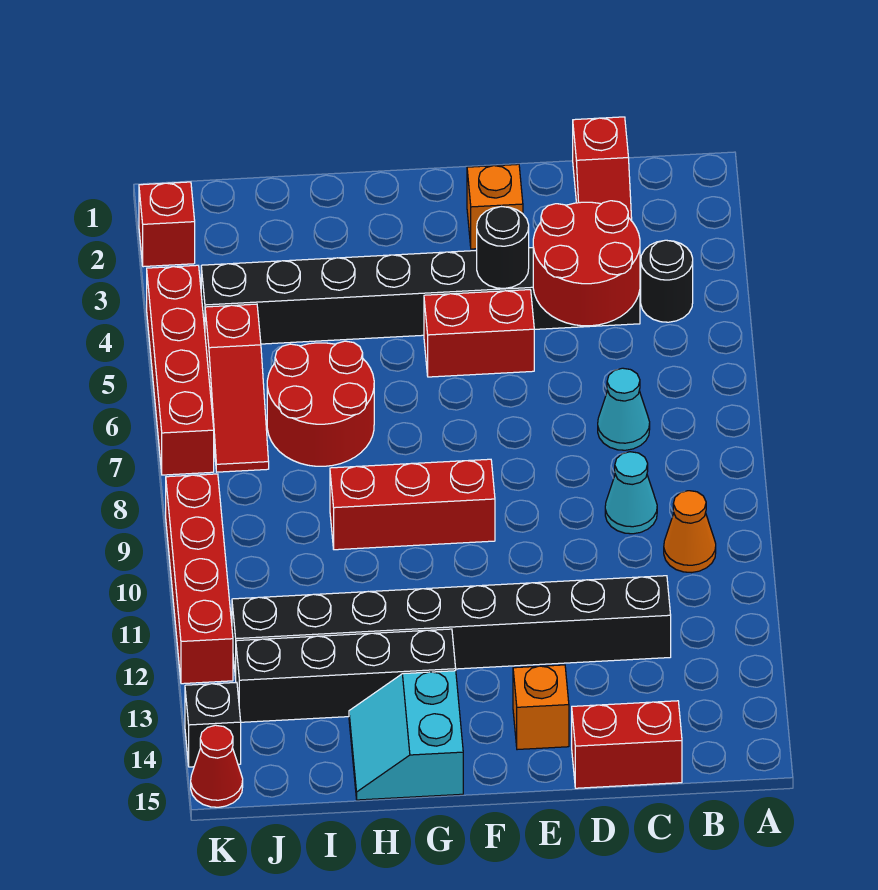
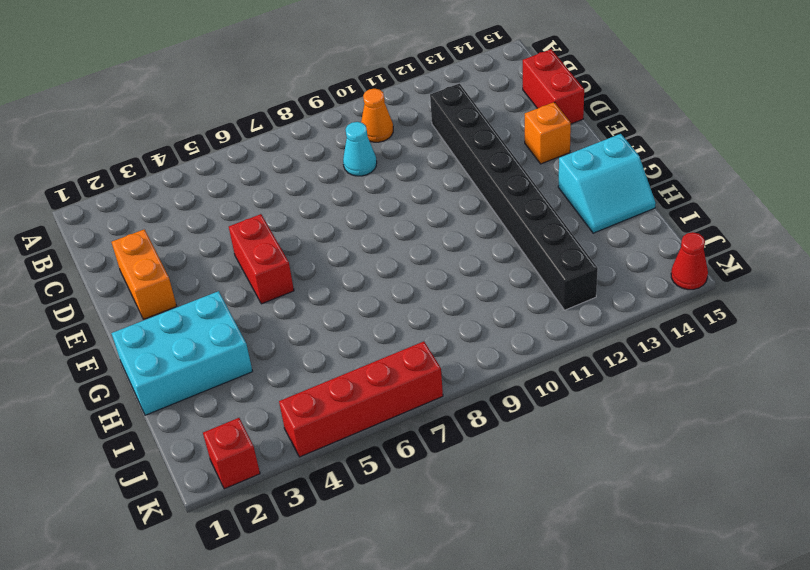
orange brick D2:E2 level 1 -> orange brick E2 level 1
cyan brick G1:H3 level 1 -> none
none -> black round brick B4 level 1
none -> red slope C1:C2 level 1 top 1
none -> black brick C4:J4 level 1

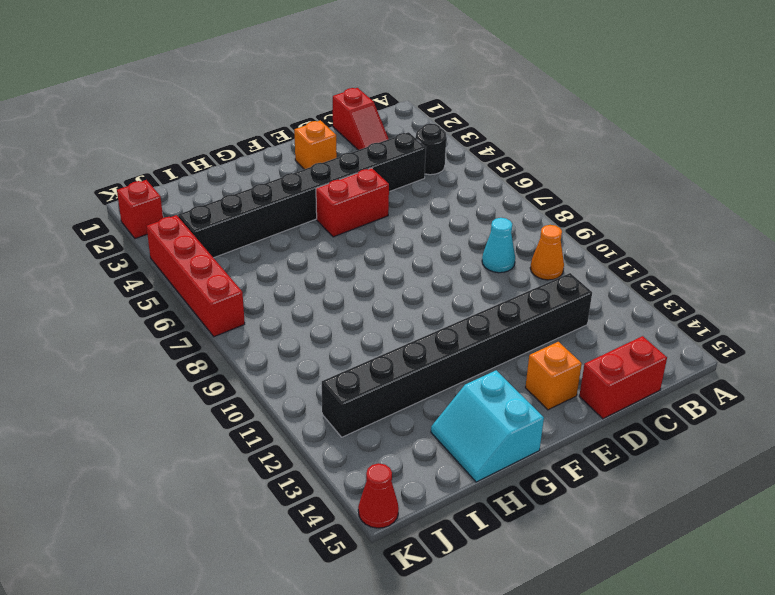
none -> cyan cone C7 level 1
none -> red brick F9:H9 level 1
none -> black brick G13:J13 level 1

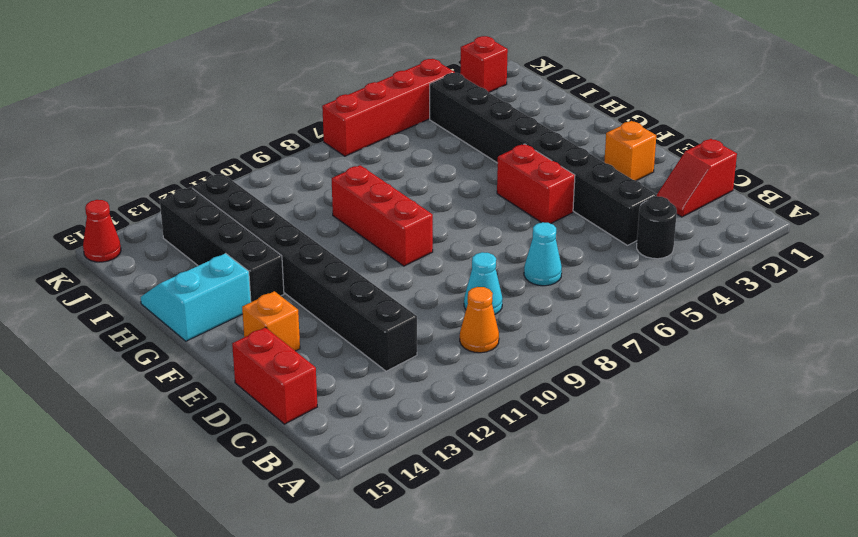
none -> red round brick H6:I7 level 1
none -> red slope J5:J7 level 1 top 5
none -> red brick K9:K12 level 1

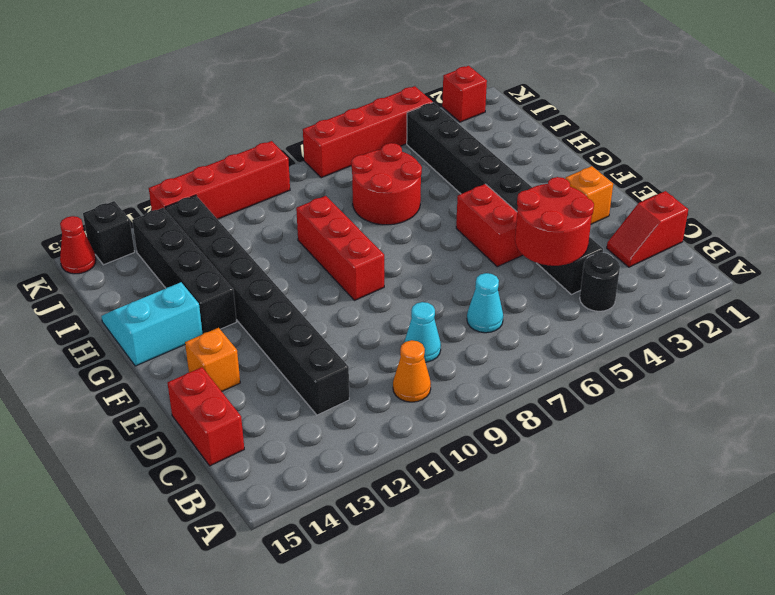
none -> red slope J5:J7 level 1 top 5
none -> black round brick E4 level 2

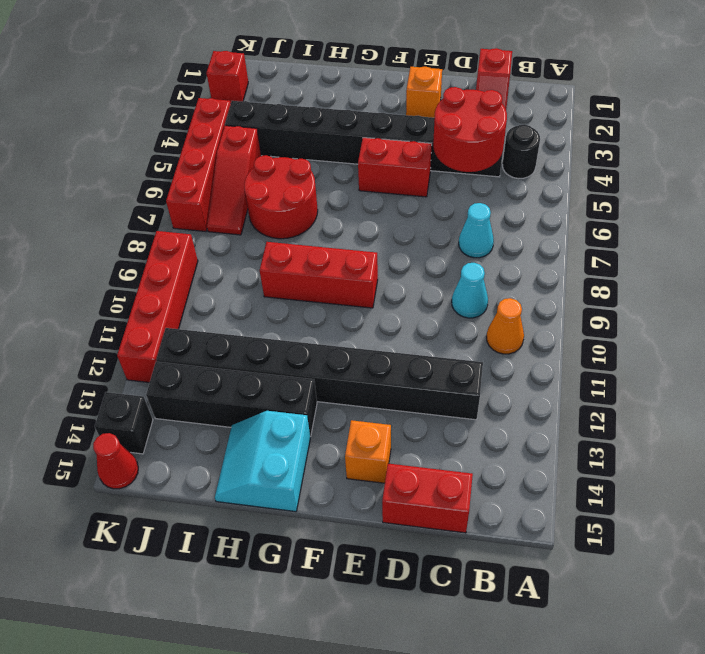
none -> black round brick E4 level 2

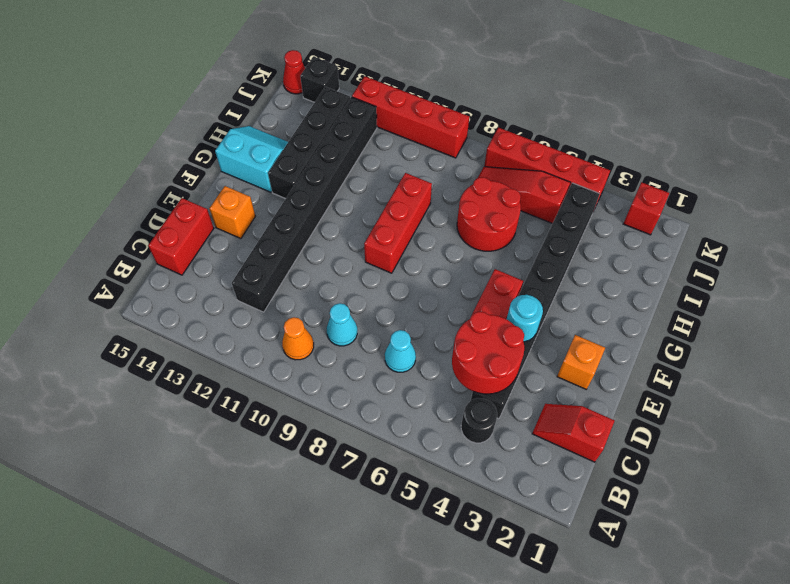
cyan round brick E4 level 2 -> black round brick E4 level 2

